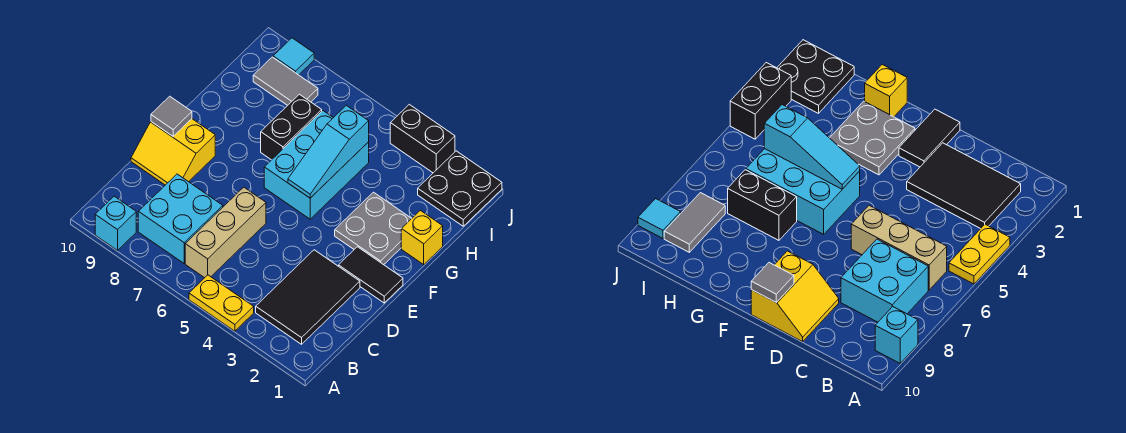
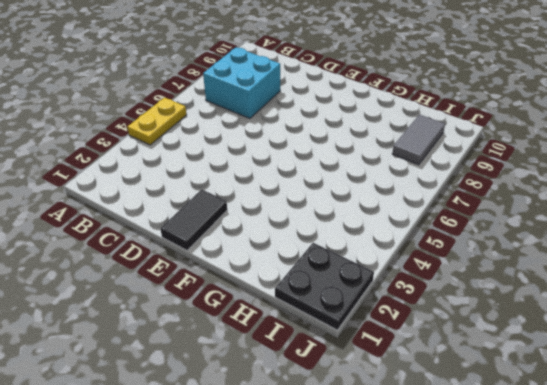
none -> cyan brick A9 level 1
none -> black tile B2:D3 level 1
none -> tan brick B6:D6 level 1

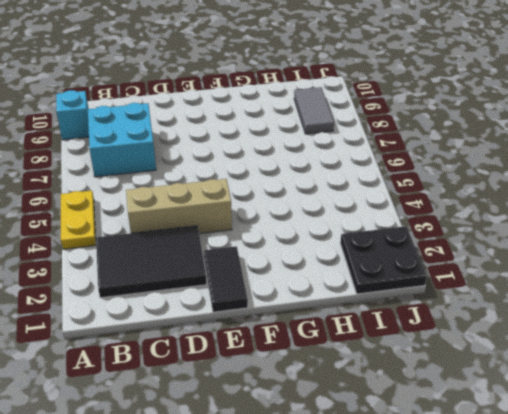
tan brick C4:E4 level 1 -> tan brick B6:D6 level 1
none -> yellow slope D9:E10 level 1 top E
none -> grey plate F2:G3 level 1
none -> cyan brick F5:H6 level 1

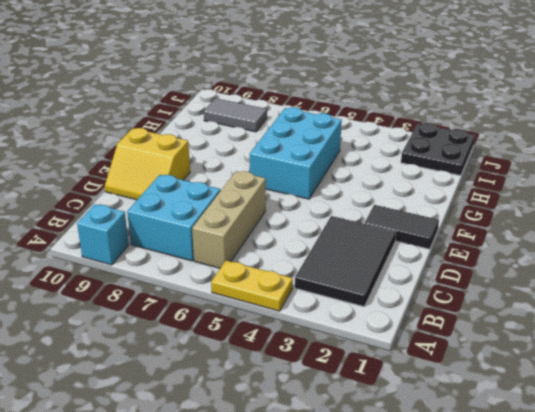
none -> grey plate F2:G3 level 1
none -> yellow brick G1 level 1
none -> black brick G7:H7 level 1

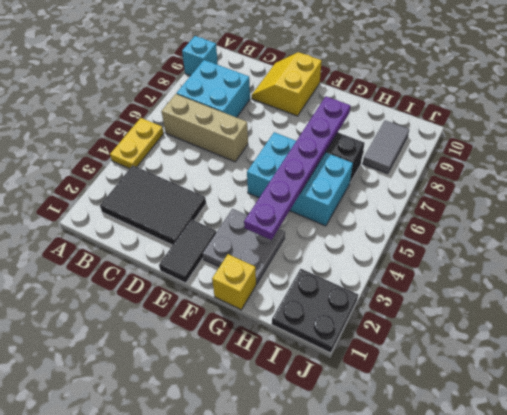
purple plate G3:G8 level 2 -> cyan slope F5:H5 level 2 top H
none -> black brick J3:J4 level 1
none -> cyan tile J9 level 1
none -> grey tile E10 level 2

